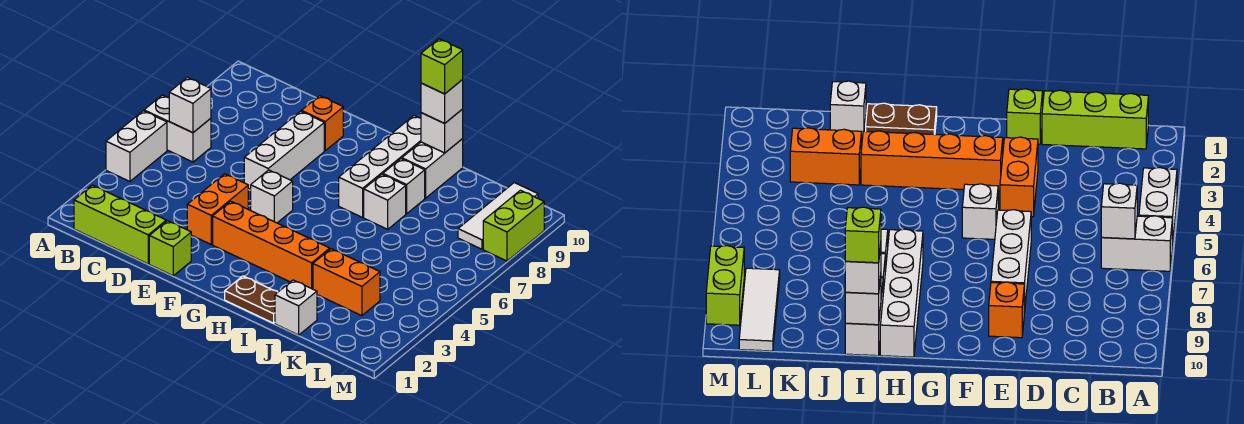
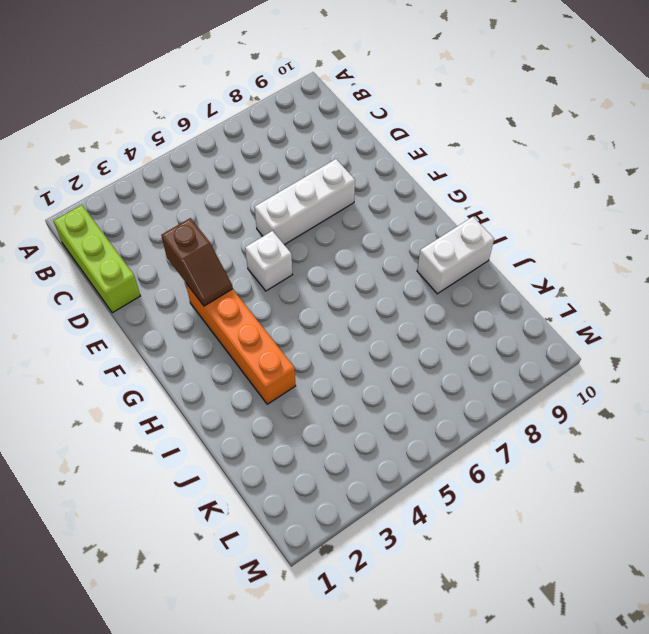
brown slope E3:F3 level 2 top E -> none
none -> white brick A4:A5 level 1
none -> white brick A6:B6 level 1
none -> lime brick E1 level 1

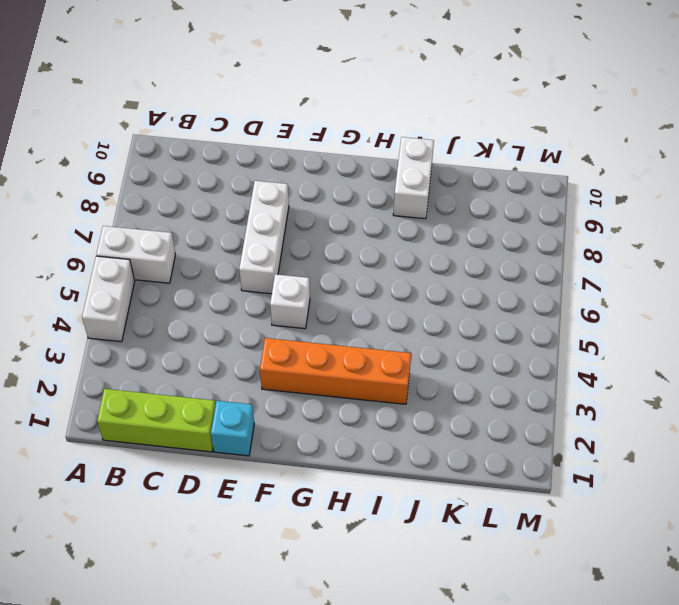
cyan brick E1 level 1 -> lime brick E1 level 1
none -> orange brick E3:E4 level 1
none -> orange brick E9 level 1
none -> brown plate H1:I1 level 1

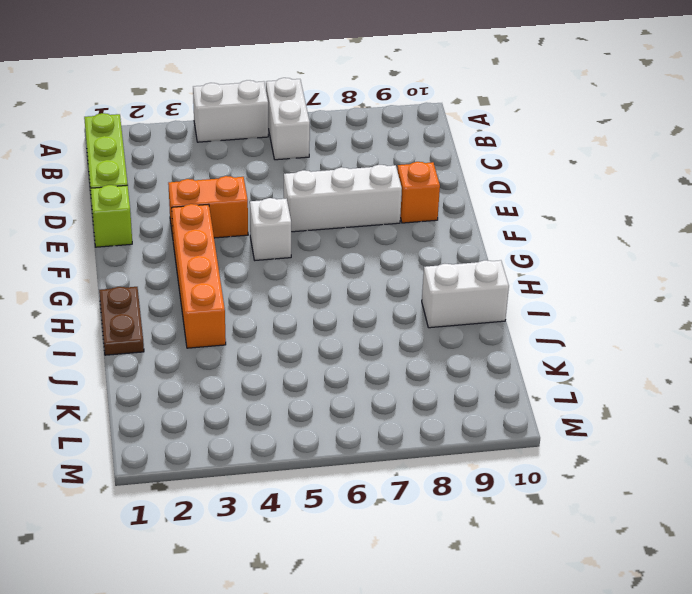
none -> white brick H7:H10 level 1
none -> white brick I7 level 1
none -> white brick I8 level 1

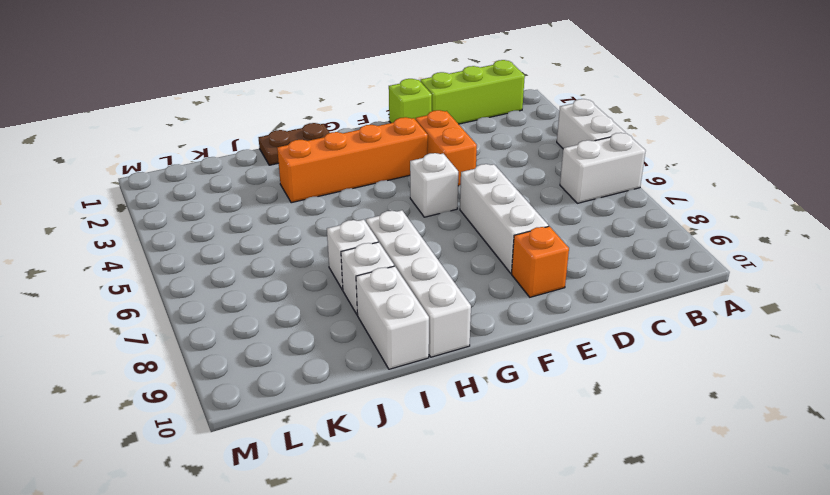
none -> white brick J1 level 1
none -> orange brick J3:K3 level 1
none -> white tile L8:L10 level 1

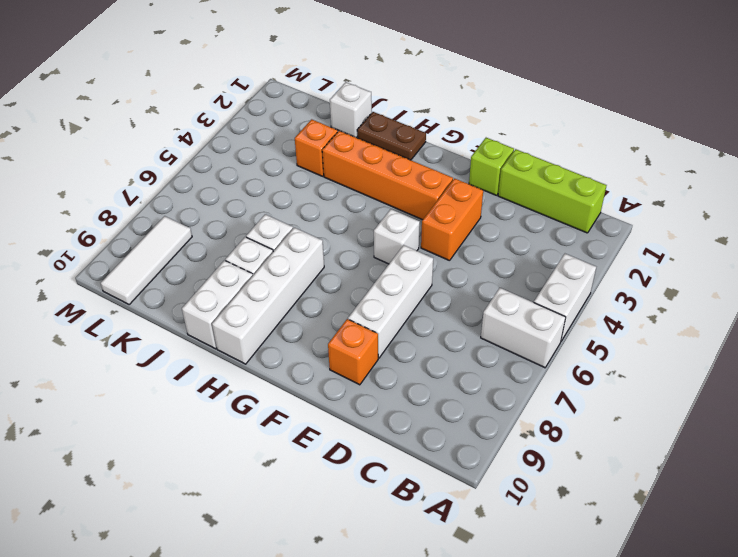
orange brick J3 level 1 -> orange brick J3:K3 level 1
none -> lime brick M8:M9 level 1
none -> white brick B6 level 2
none -> white brick I10 level 2

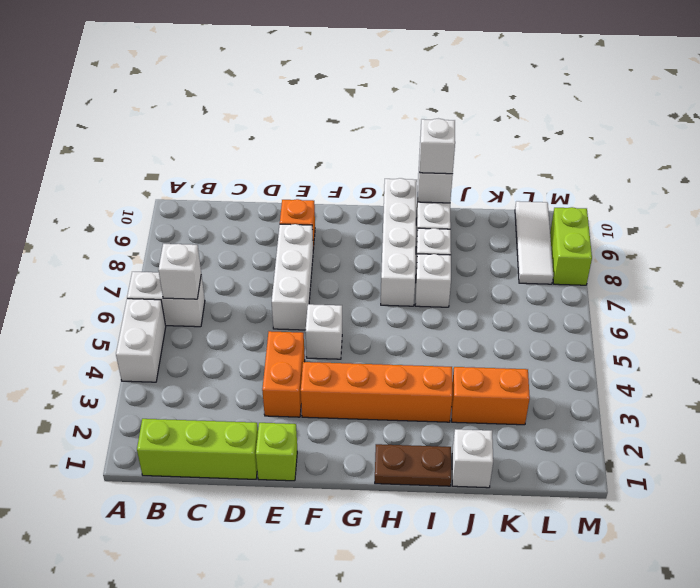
none -> lime brick I10 level 4

